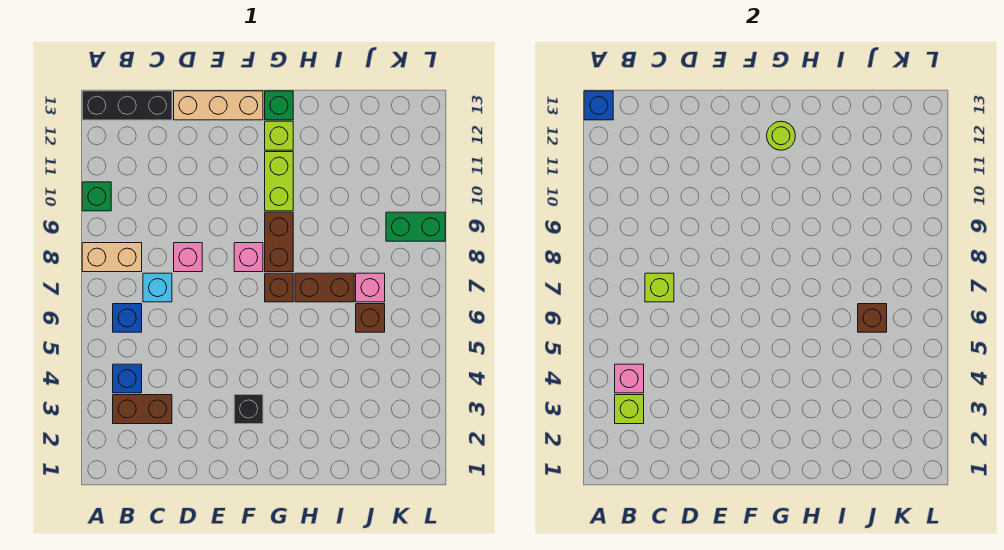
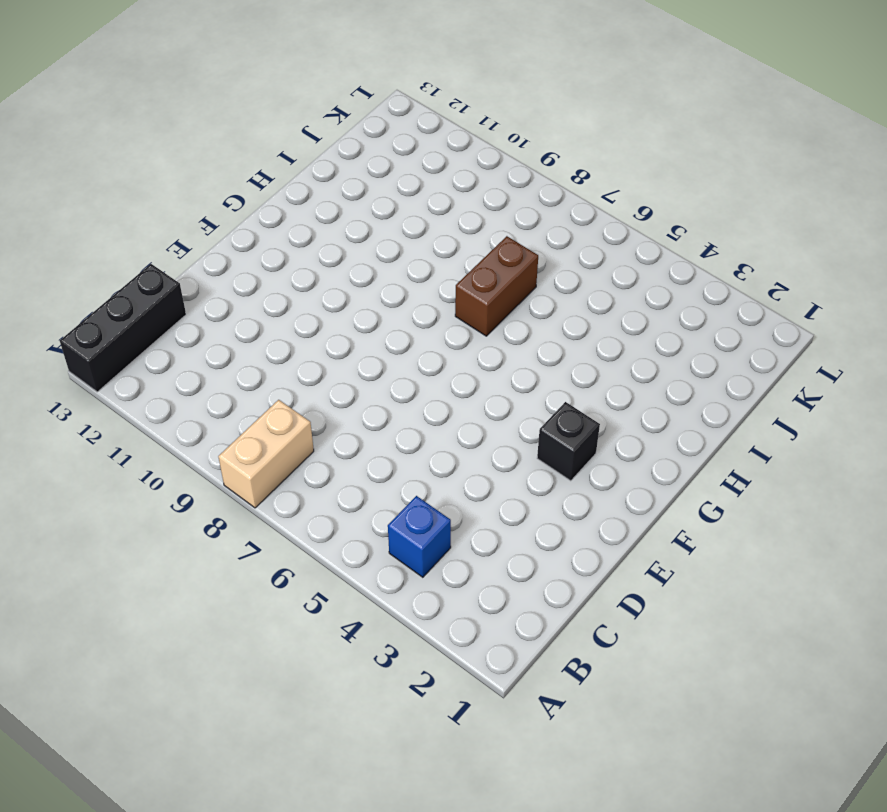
none -> green brick A10 level 1
none -> brown brick B3:C3 level 1
none -> blue brick B6 level 1

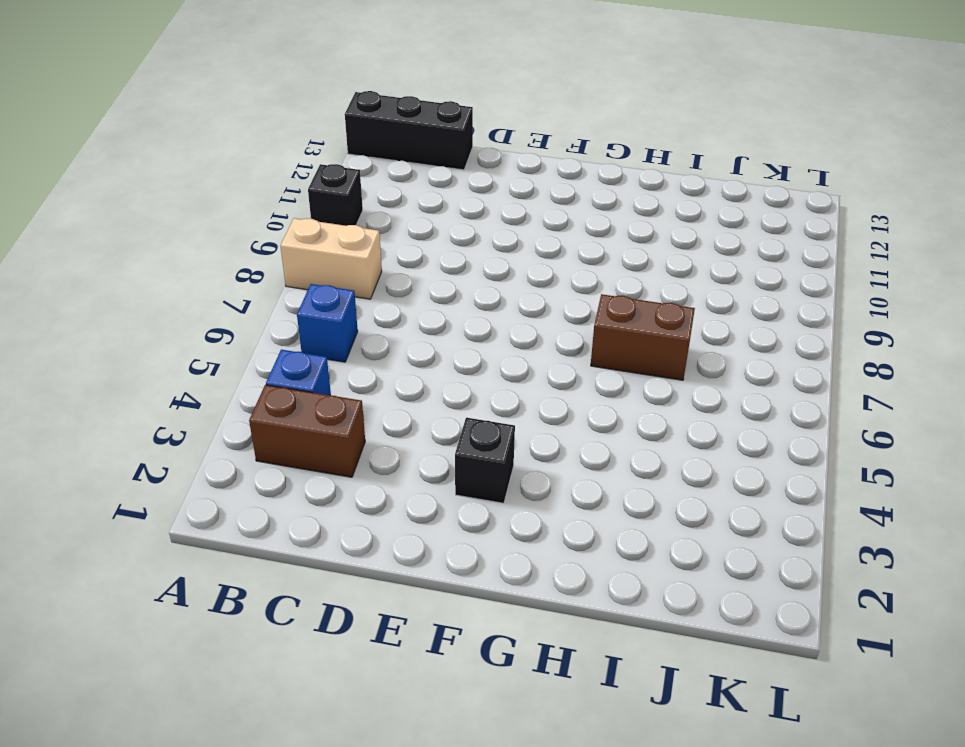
black brick A10 level 1 -> green brick A10 level 1
none -> cyan brick C7 level 1
none -> pink brick D8 level 1
none -> tan brick D13:F13 level 1

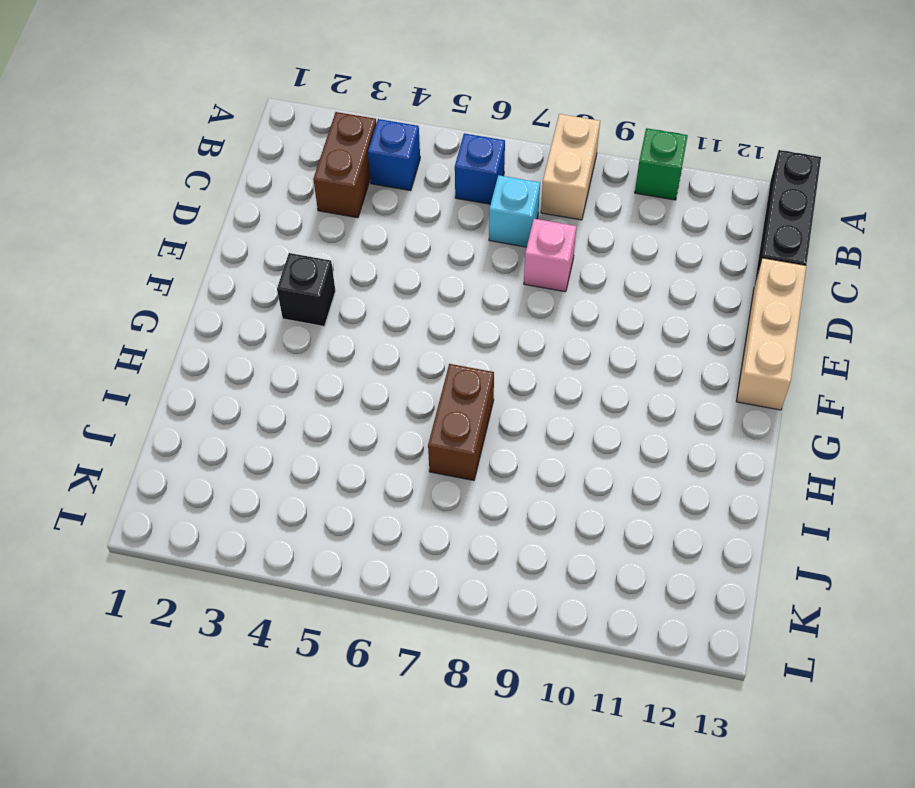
none -> pink brick F8 level 1
none -> brown brick G7 level 1
none -> brown brick G8:G9 level 1

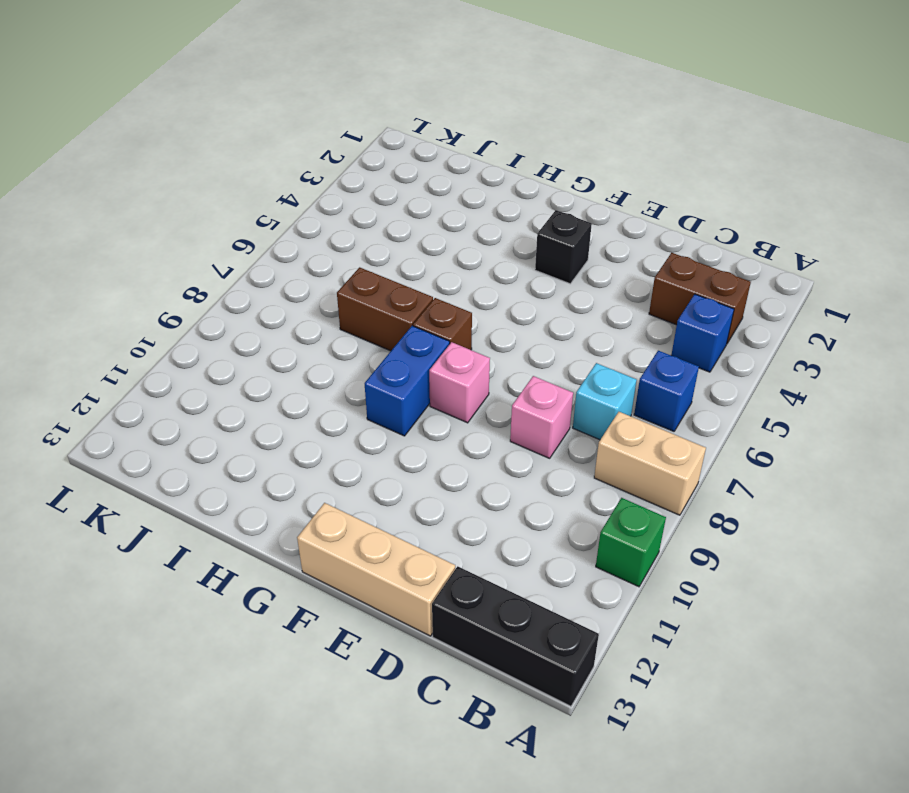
blue brick G8:G9 level 1 -> brown brick G8:G9 level 1
none -> lime brick G10:G11 level 1
none -> lime brick G12 level 1
none -> green brick G13 level 1

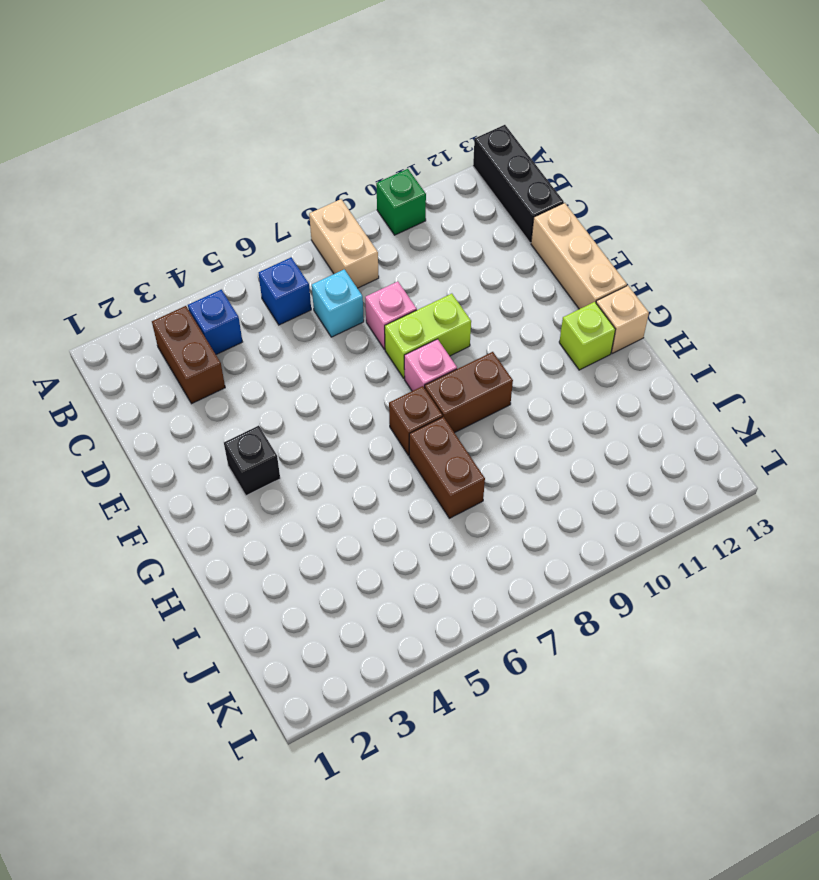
lime brick E8:E9 level 1 -> lime brick G10:G11 level 1
tan brick G13 level 1 -> green brick G13 level 1
none -> brown brick J6 level 1
none -> pink brick J7 level 1
none -> green brick K9:L9 level 1

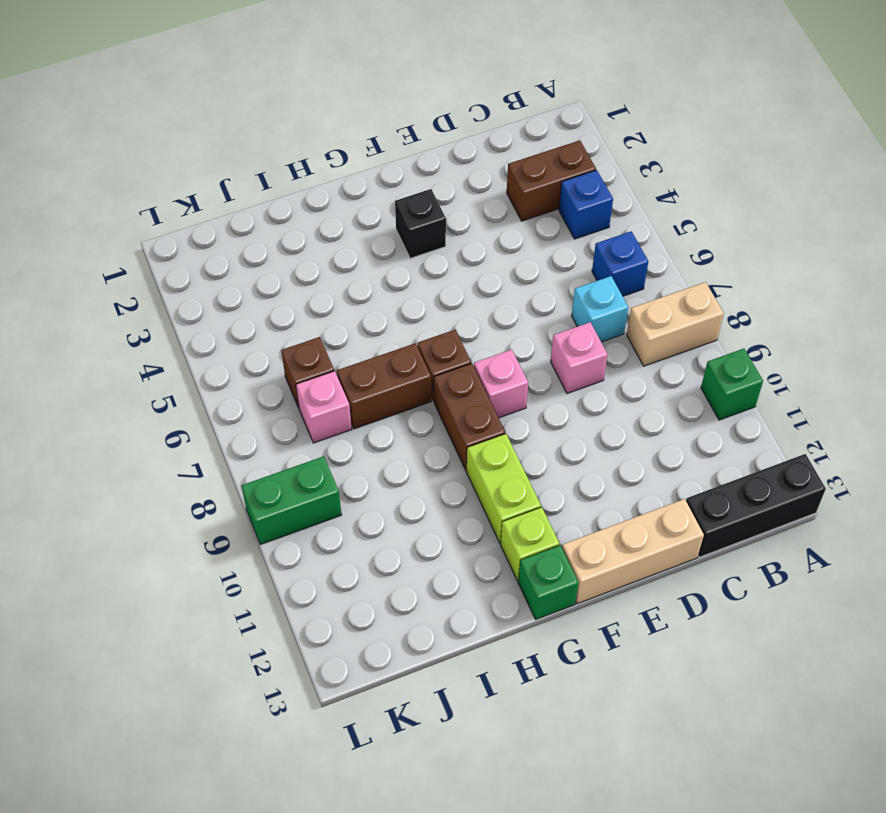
none -> blue brick A13 level 2
none -> lime brick B3 level 2
none -> pink brick B4 level 2

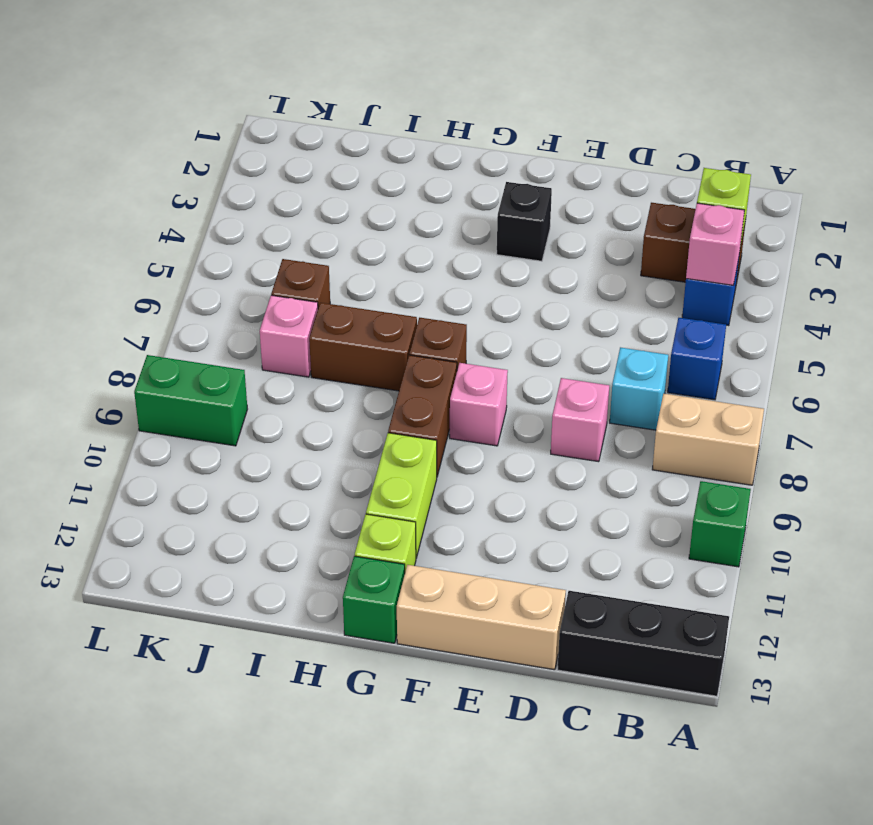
none -> blue brick A13 level 2
none -> lime brick C7 level 2
none -> lime round brick G12 level 2

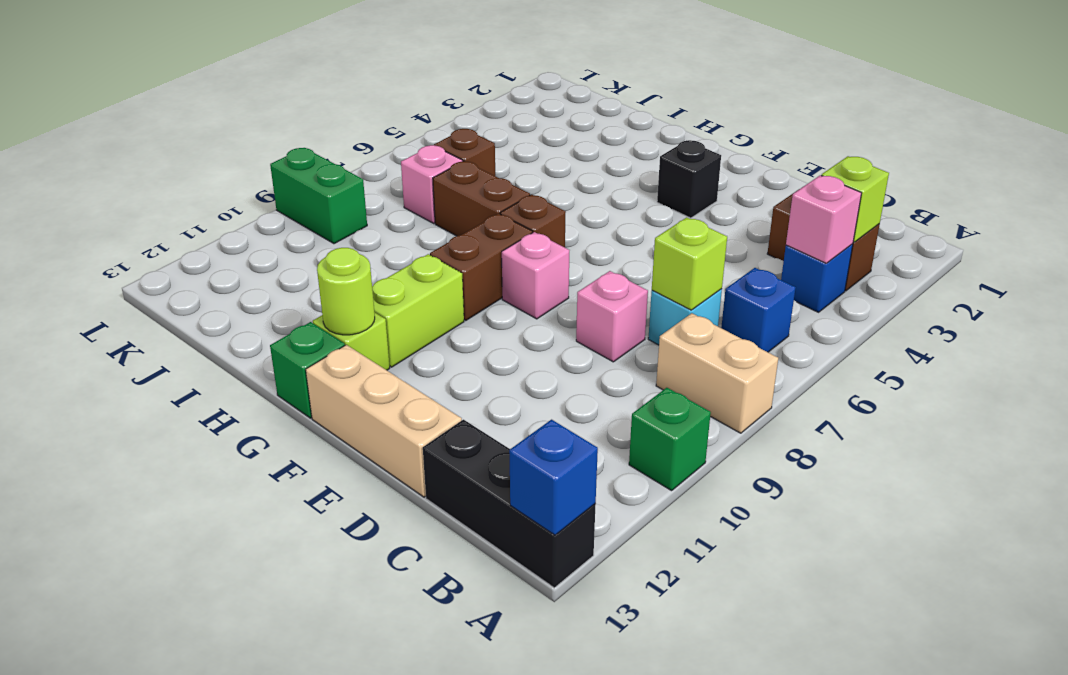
none -> brown brick J6 level 2

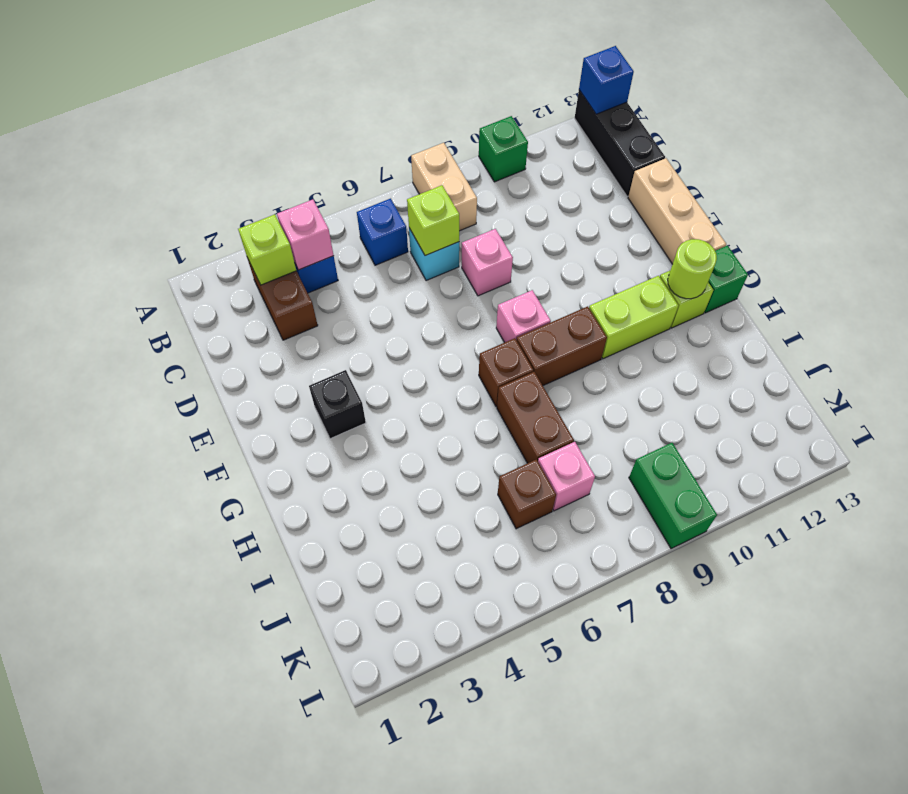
none -> brown brick J6 level 2

